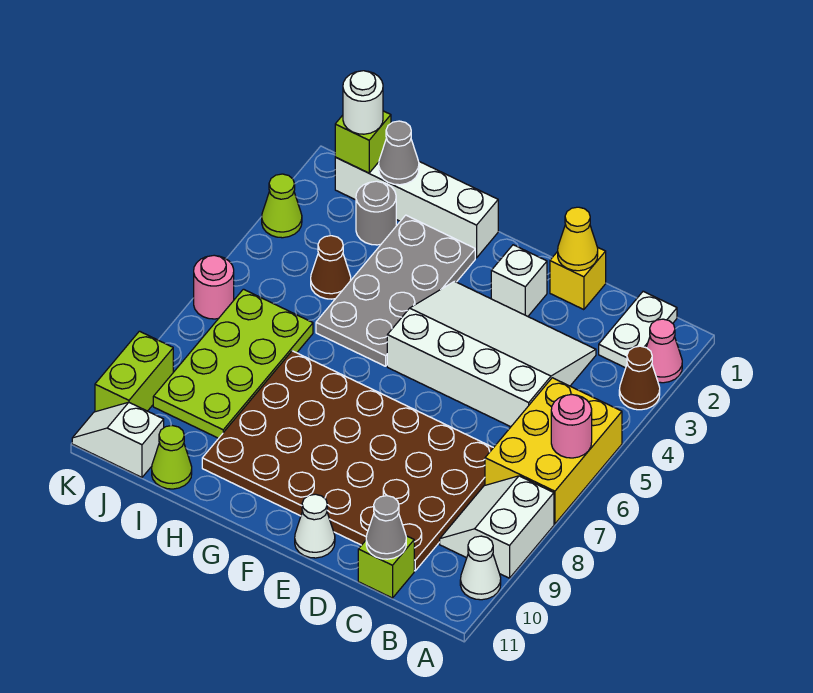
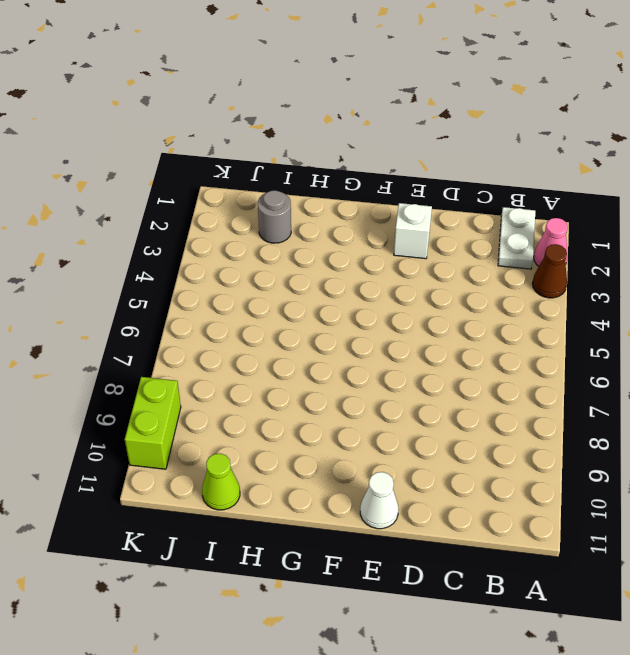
none -> yellow brick A5:B7 level 1
none -> white slope A8:B9 level 1 top A
none -> white cone A10 level 1

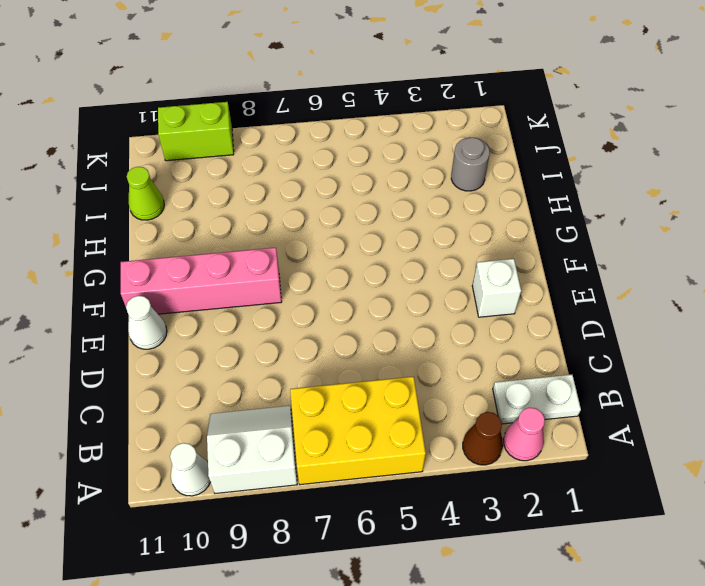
pink brick F8:F11 level 1 -> brown plate C7:H10 level 1
none -> white slope C3:F5 level 1 top 5
none -> lime brick C11 level 1
none -> yellow brick D1 level 1

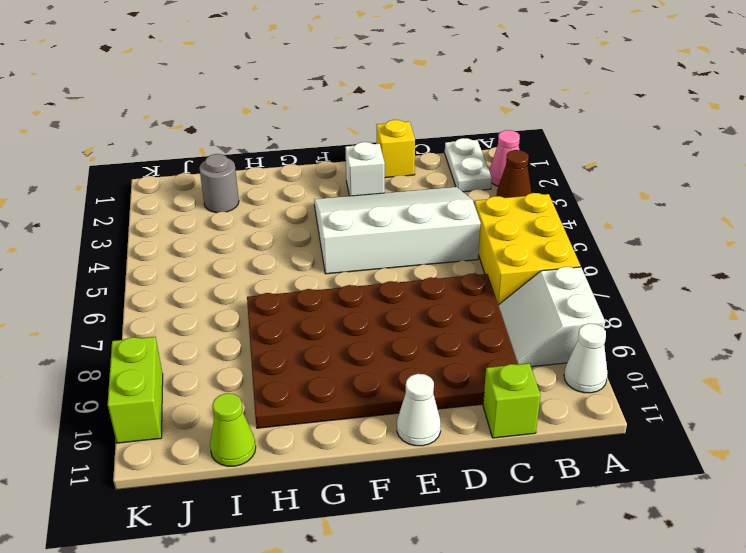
none -> white brick G1:J1 level 1
none -> grey plate G2:H5 level 1
none -> brown cone I4 level 1

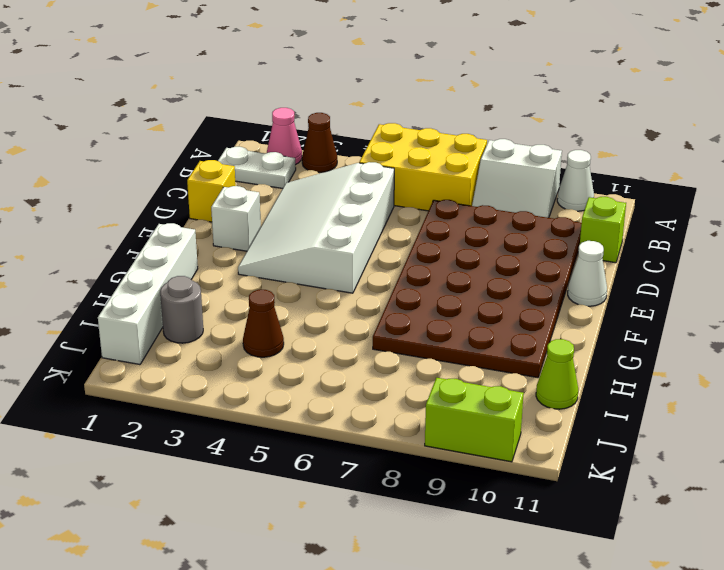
none -> grey plate G2:H5 level 1
none -> lime plate I6:J9 level 1
none -> white slope J11:K11 level 1 top J

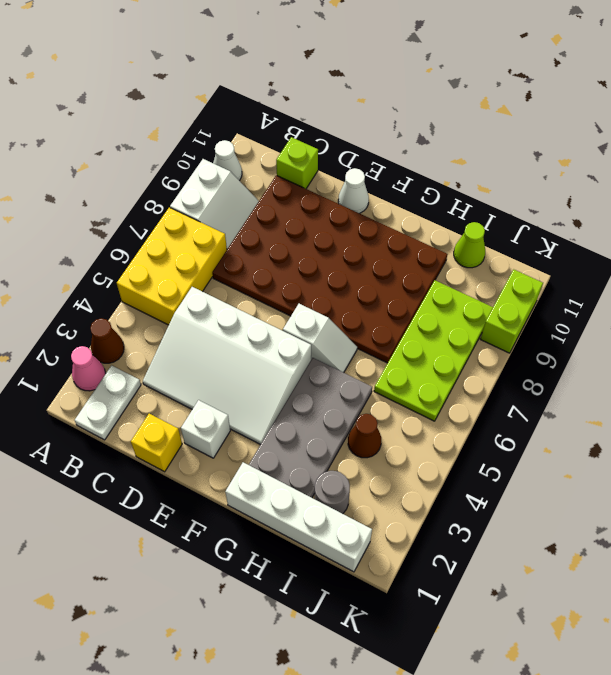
white slope F6:G6 level 1 top F -> white slope J11:K11 level 1 top J
none -> lime cone K3 level 1
none -> pink round brick K6 level 1
none -> pink round brick A6 level 2

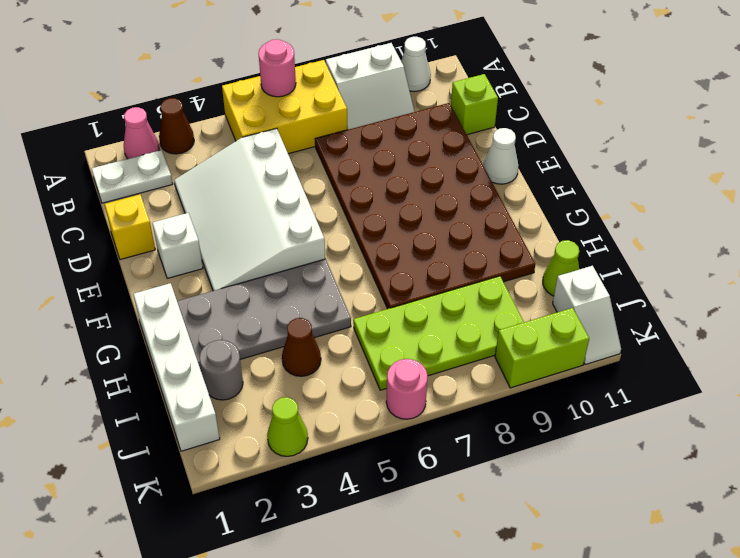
none -> grey cone C11 level 2
none -> yellow cone D1 level 2
none -> grey cone I1 level 2

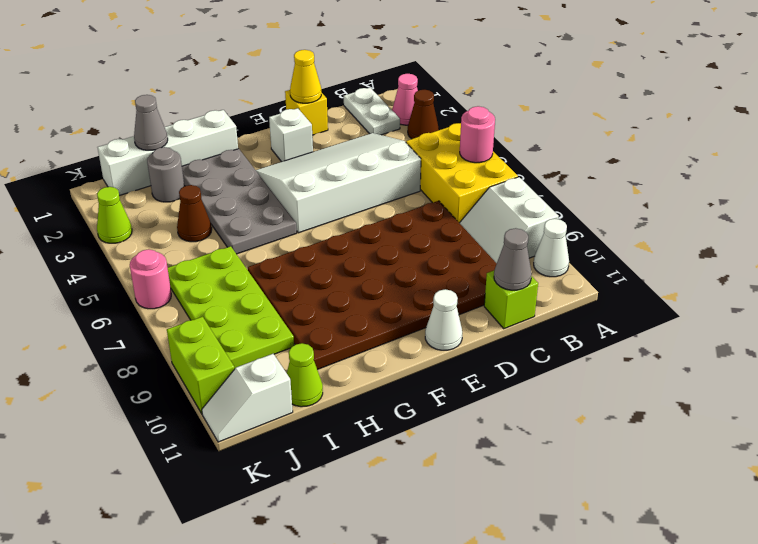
none -> lime brick J1 level 2
none -> white round brick J1 level 3

